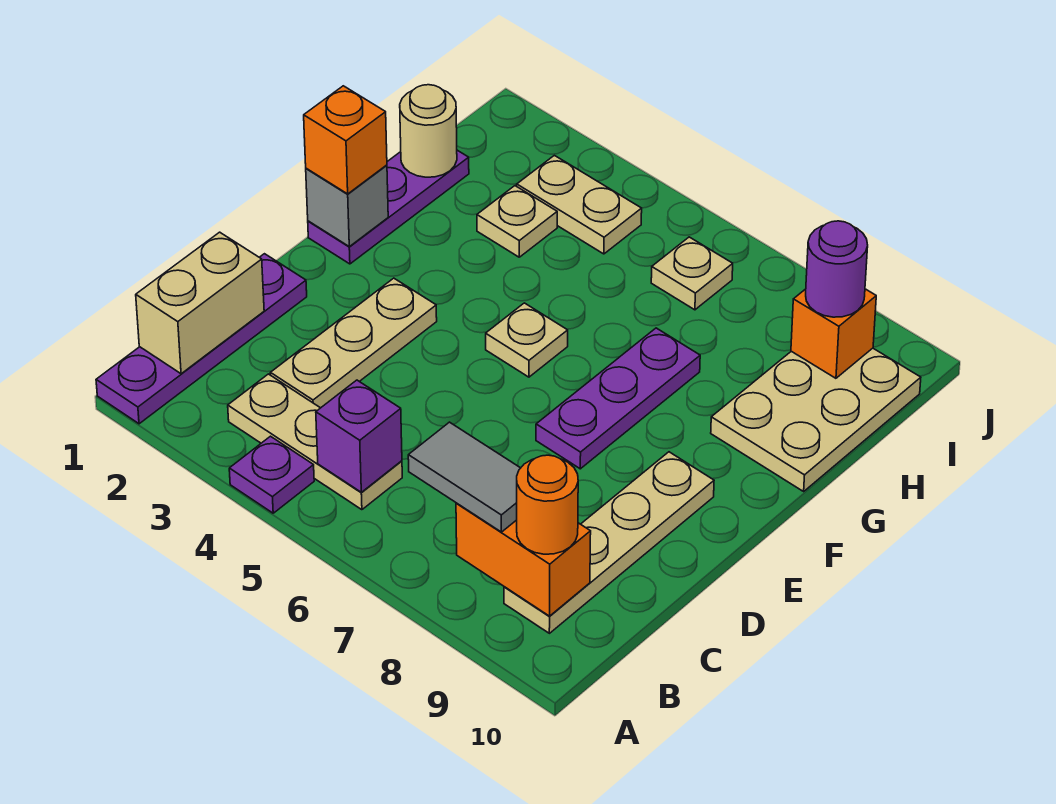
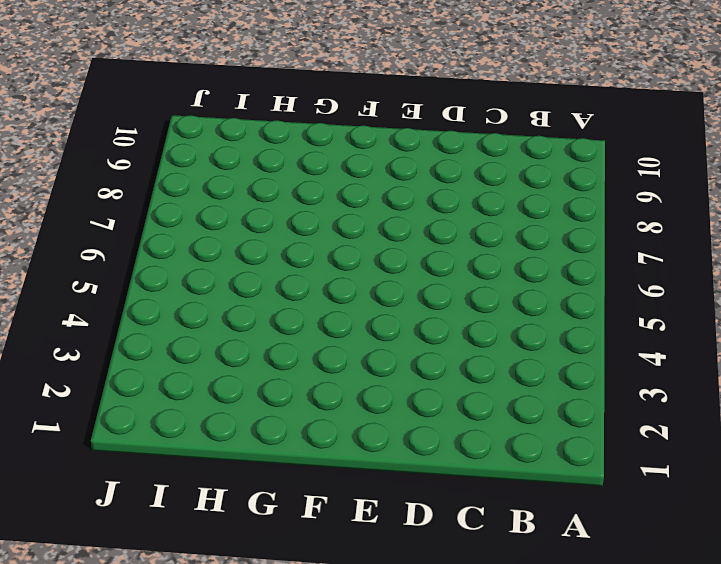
none -> purple plate A1:D1 level 1
none -> purple plate A4 level 1
none -> tan plate B3:B5 level 1

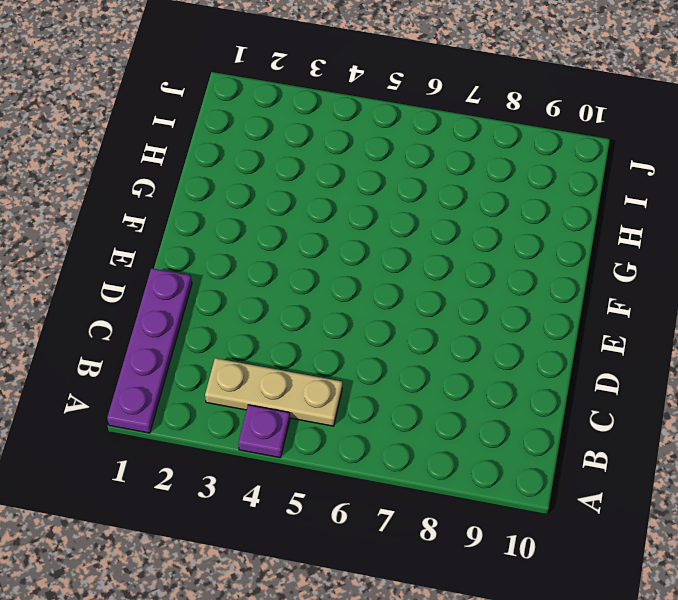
none -> tan plate B9:E9 level 1
none -> tan plate C3:E3 level 1
none -> purple plate E7:G7 level 1

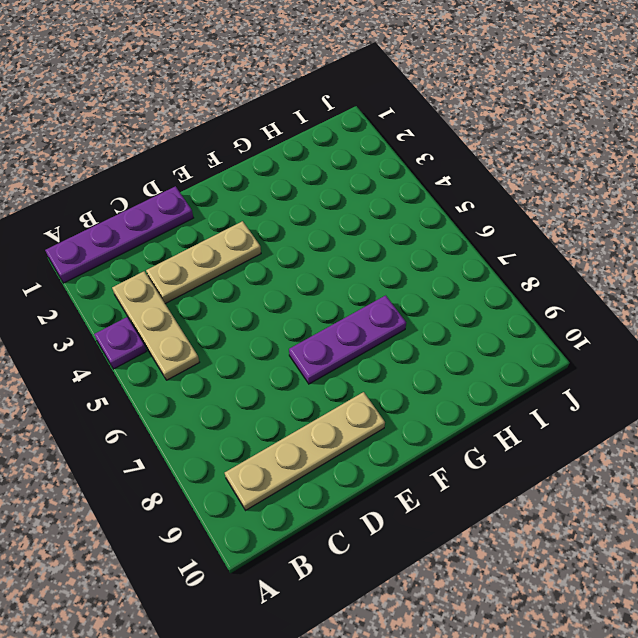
none -> purple plate F1:H1 level 1
none -> tan plate F5 level 1
none -> tan plate G9:I10 level 1

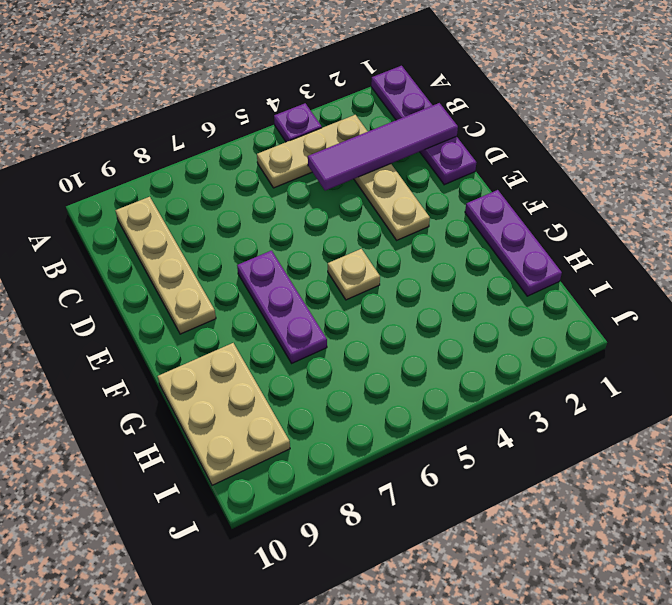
purple tile C1:C4 level 2 -> tan brick B1:C1 level 2
none -> tan plate H3 level 1
none -> tan plate I3:I4 level 1
none -> tan plate I6 level 1

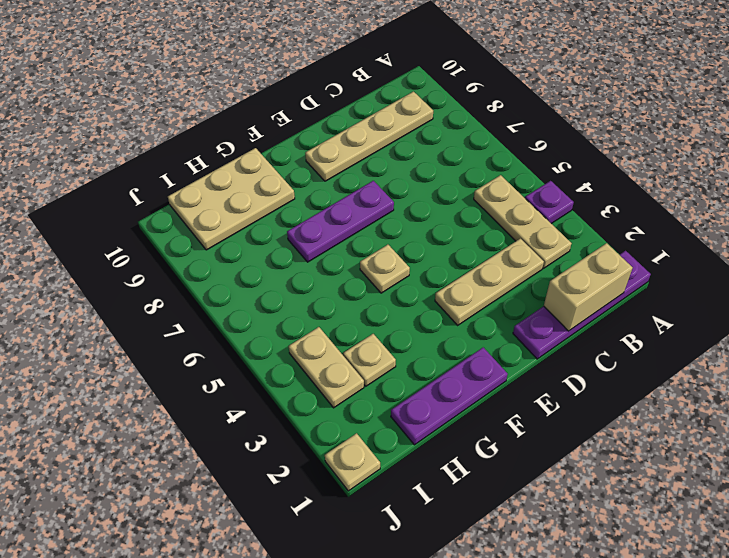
tan plate J1 level 1 -> tan plate I6 level 1
none -> purple brick B5 level 2
none -> orange brick B8:B9 level 2
none -> grey brick F1 level 2

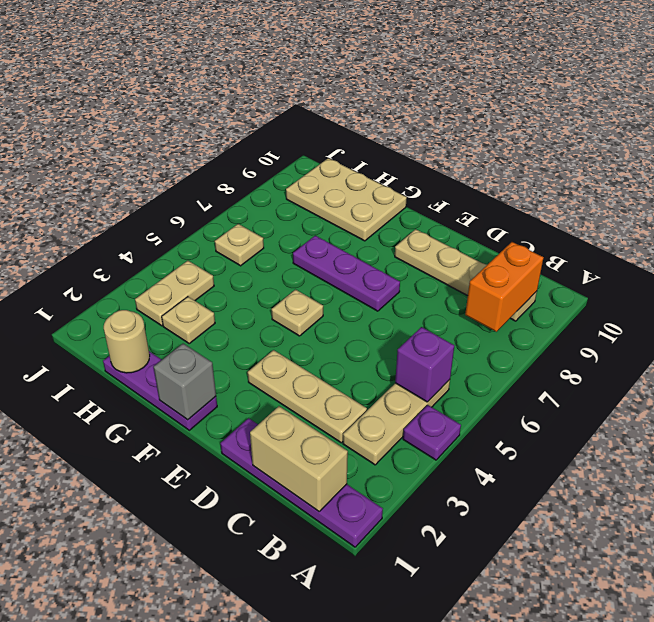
none -> orange brick I9 level 2
none -> grey tile B7:B8 level 3
none -> orange round brick B9 level 3

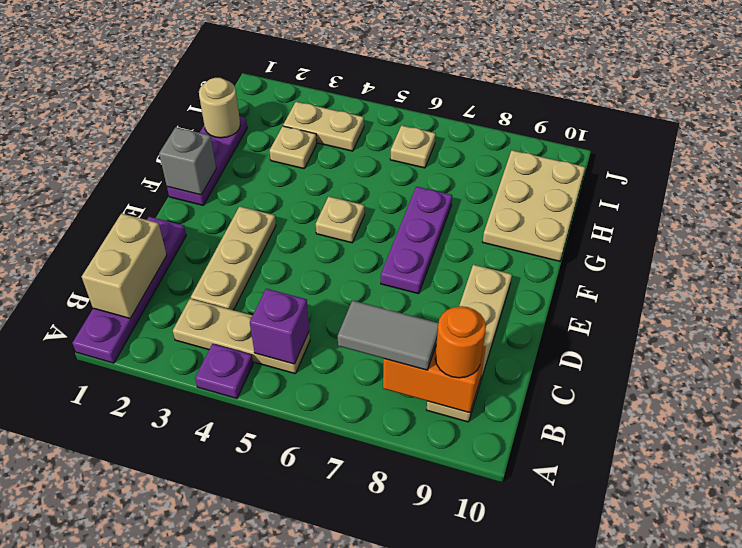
none -> orange brick I9 level 2
none -> orange brick F1 level 3
none -> purple round brick I9 level 3

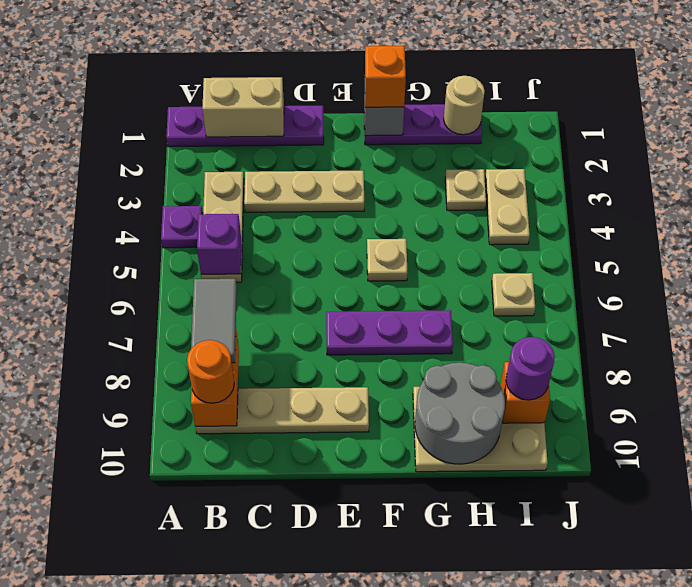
grey round brick G9:H10 level 2 -> none

